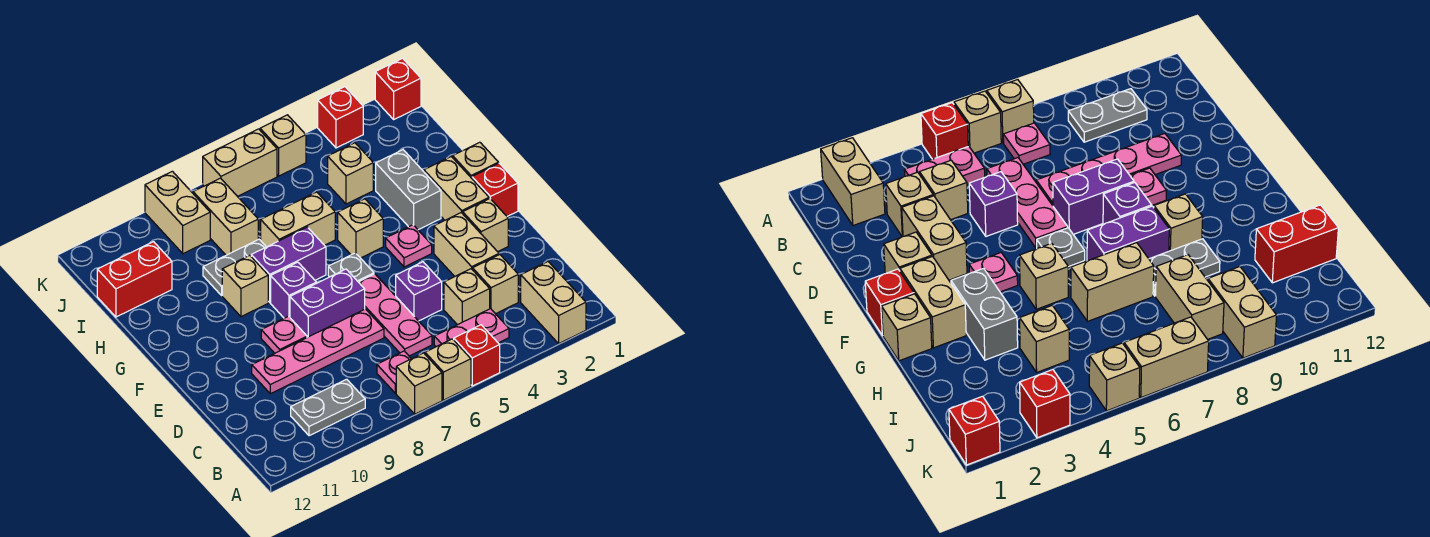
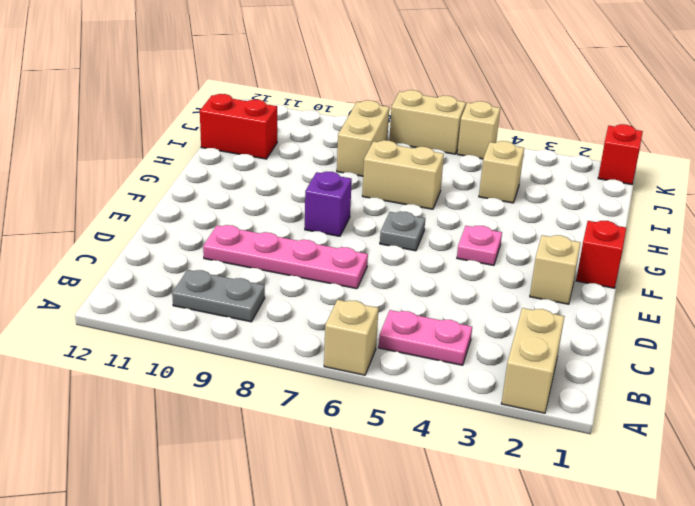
none -> red brick A5 level 1
none -> tan brick A7 level 1
none -> pink plate B7 level 1
none -> tan brick C3 level 1

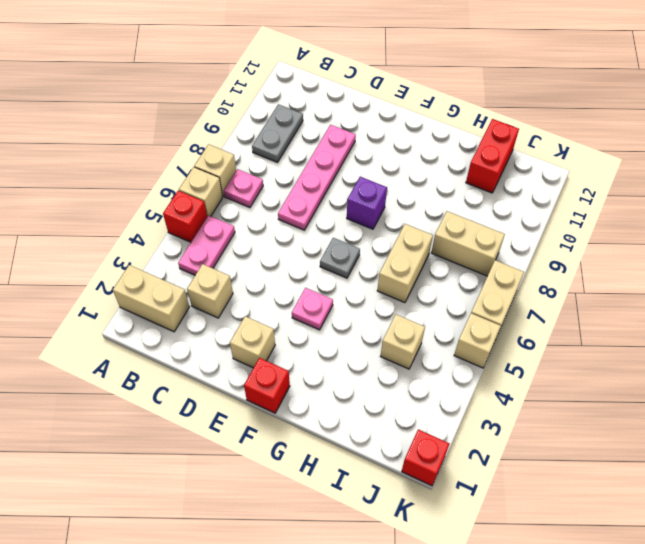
none -> tan brick C4 level 1
none -> pink plate C6:E6 level 1
none -> tan brick D3:E3 level 1
none -> purple brick D5 level 1

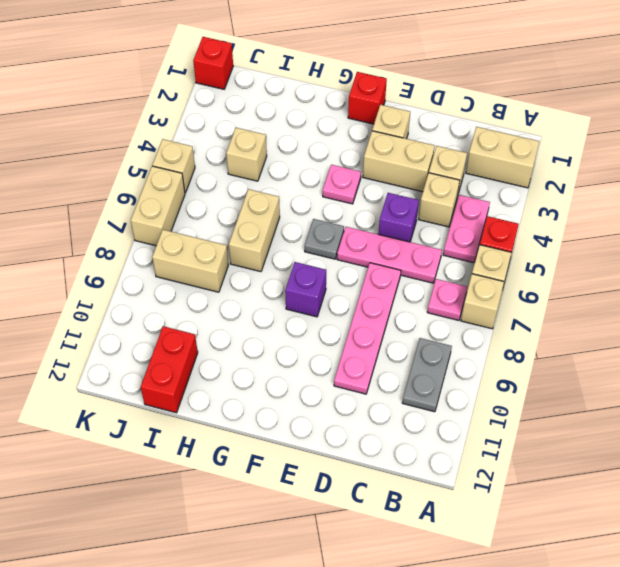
none -> purple brick E7:E8 level 1
none -> pink plate E9 level 1
none -> tan brick F2:G2 level 1
none -> tan brick G1 level 1

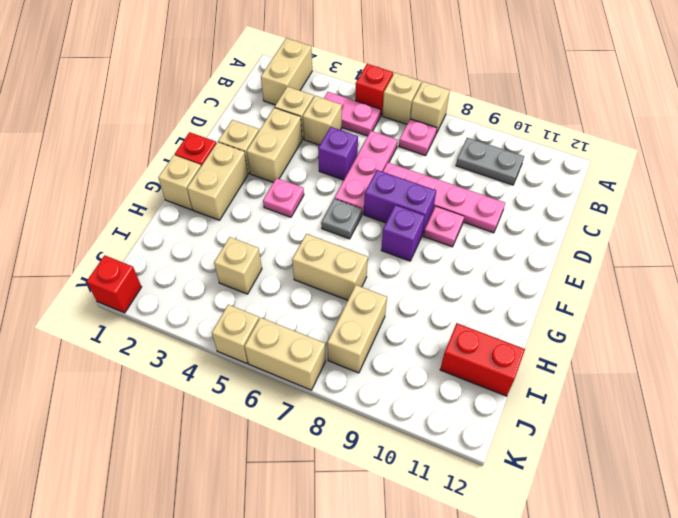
none -> grey brick G3:H3 level 1
none -> tan brick G5 level 1
none -> purple brick G7:G8 level 1
none -> tan brick G9 level 1

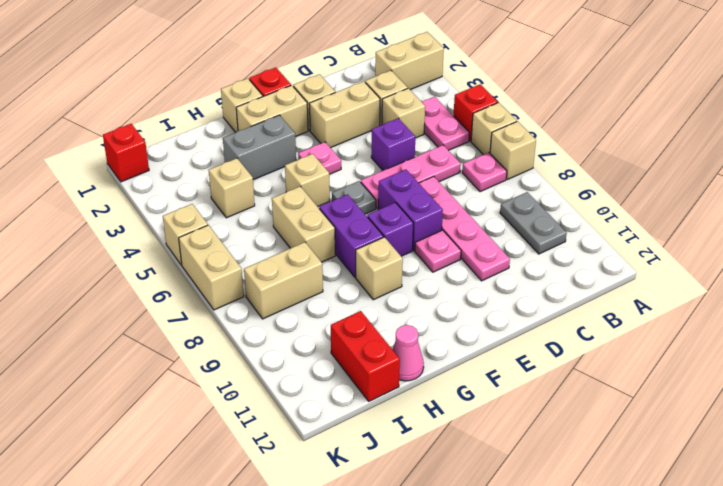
pink cone H12 level 1 -> none
none -> grey plate H8:H9 level 1
none -> tan brick J9:K9 level 1
none -> red brick K3 level 1

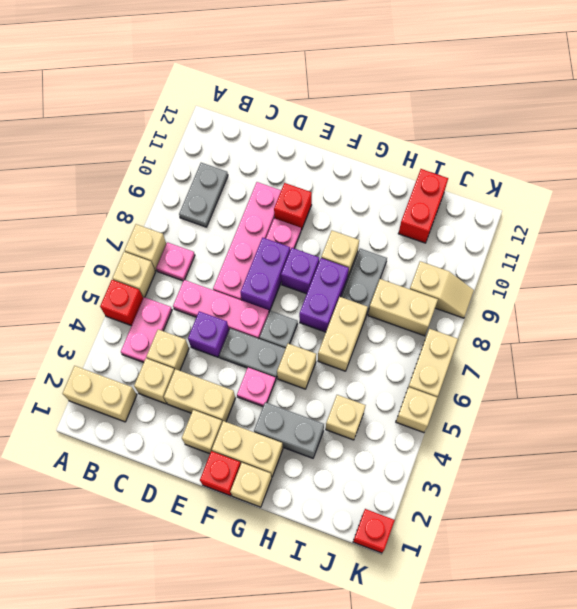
grey plate E5:F5 level 1 -> none
red brick E10 level 1 -> red brick K3 level 1
tan slope J9:K9 level 1 top J -> tan brick J9:K9 level 1

